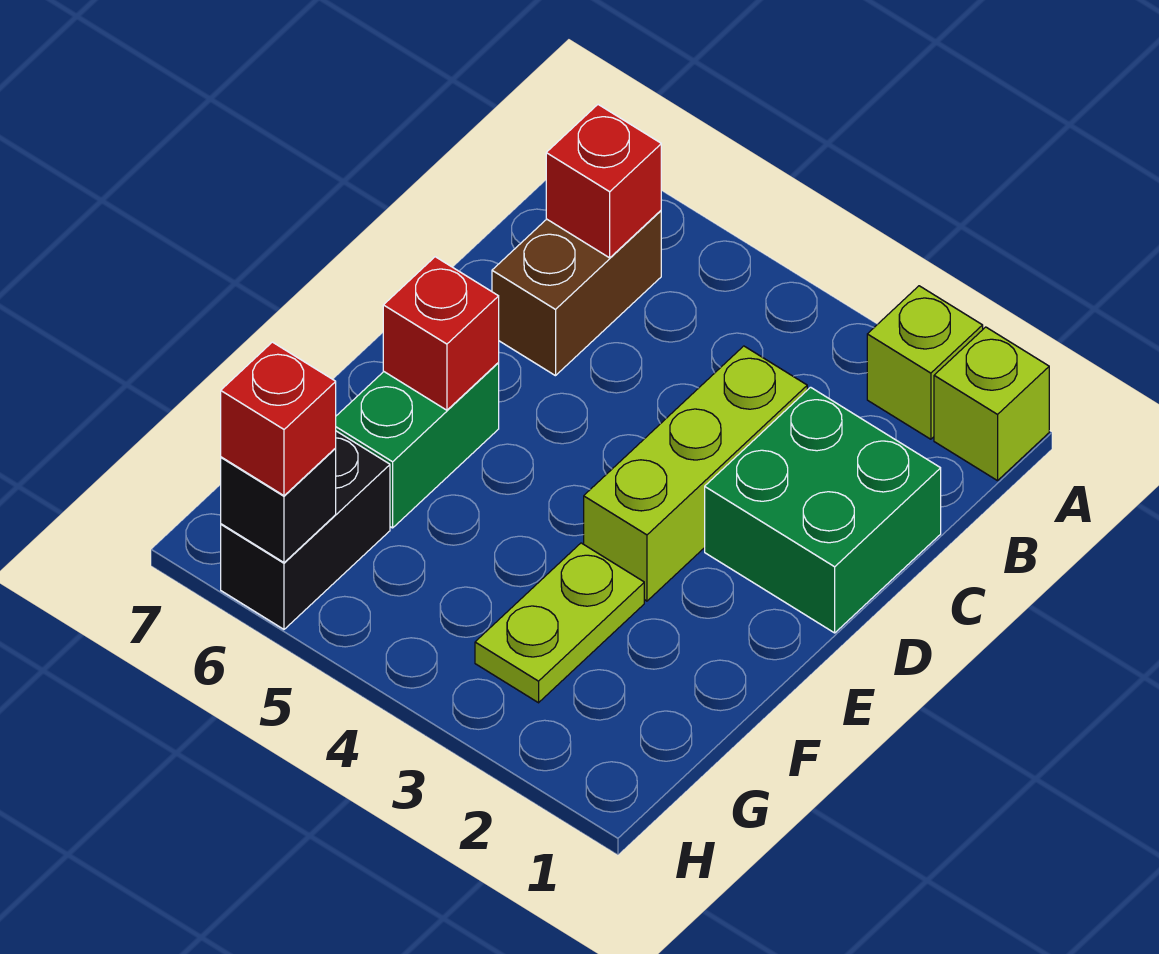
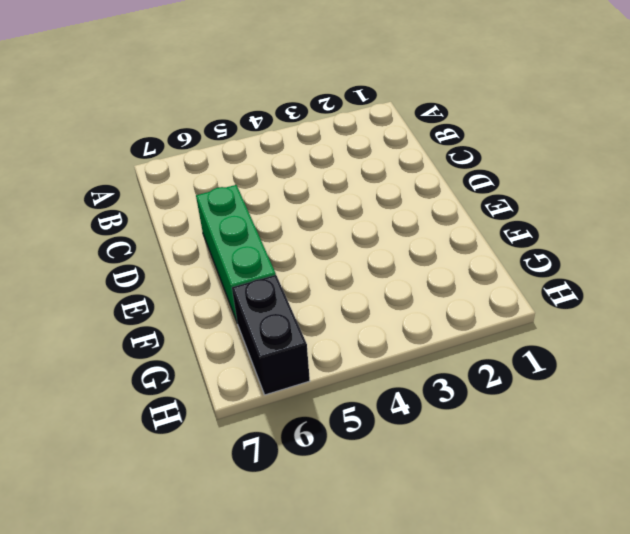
green brick D6:F6 level 1 -> green brick E6:F6 level 1
none -> lime brick A1 level 1
none -> lime brick A2 level 1
none -> brown brick B6:C6 level 1

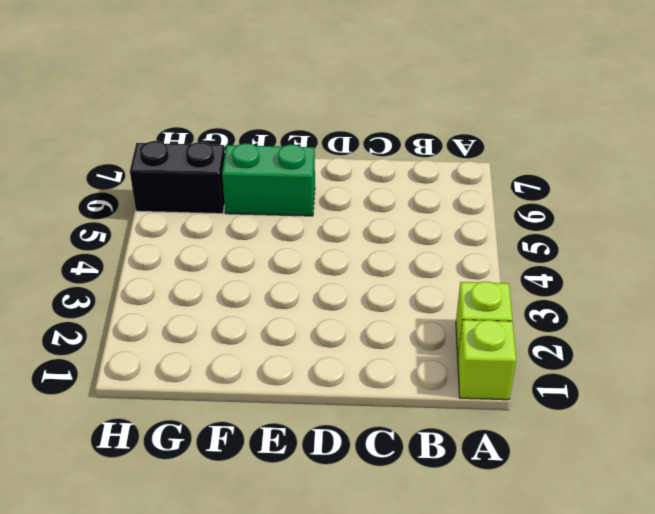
none -> brown brick B6:C6 level 1
none -> green brick C1:D2 level 1
none -> lime brick C3:E3 level 1

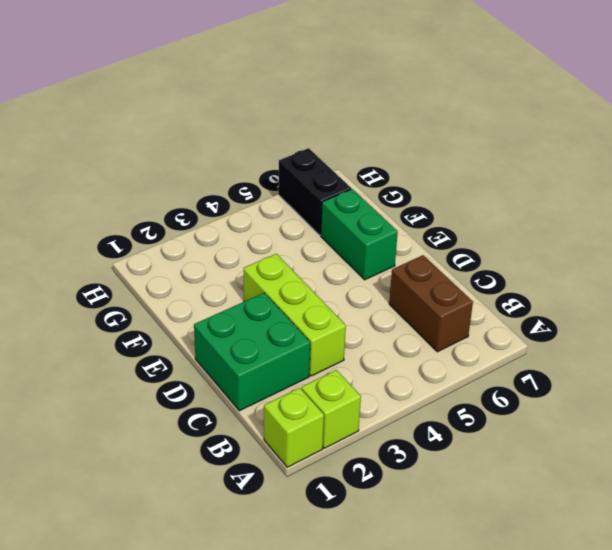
none -> lime plate F3:G3 level 1
none -> red brick B6 level 2
none -> red brick E6 level 2

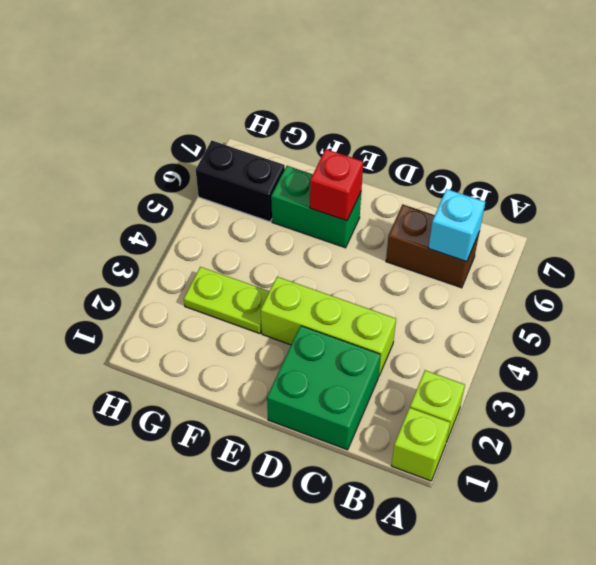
cyan brick B6 level 2 -> red brick B6 level 2
none -> black brick H6 level 2
none -> red brick H6 level 3

